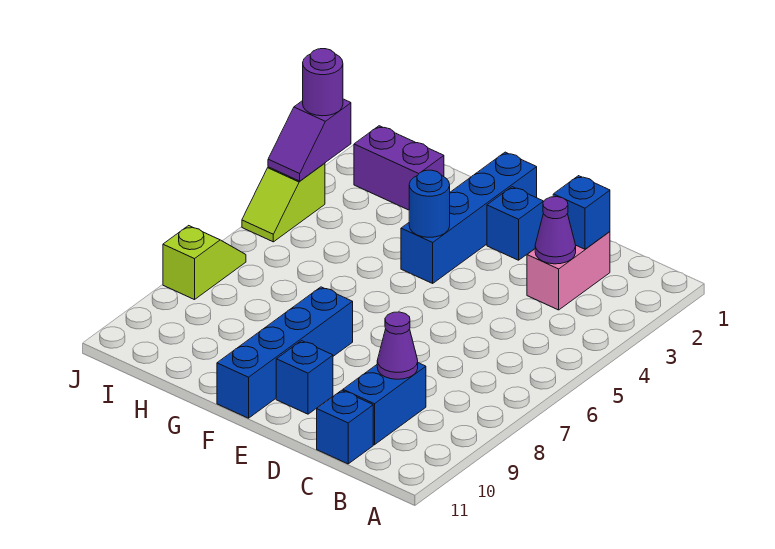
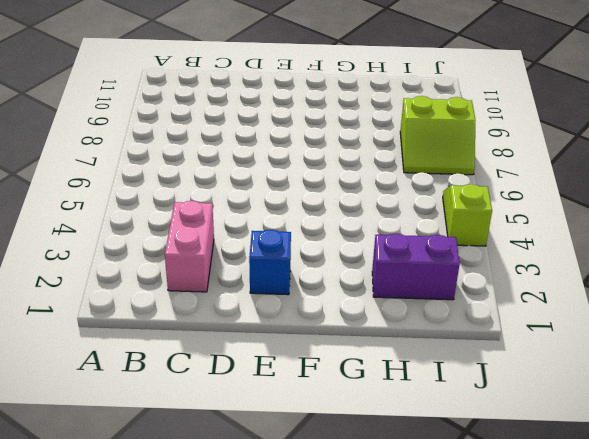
lime slope I7:J8 level 1 top 8 -> lime slope J7:J8 level 1 top 8
none -> blue brick C9:C10 level 1
none -> blue brick C11 level 1
none -> blue brick E10 level 1

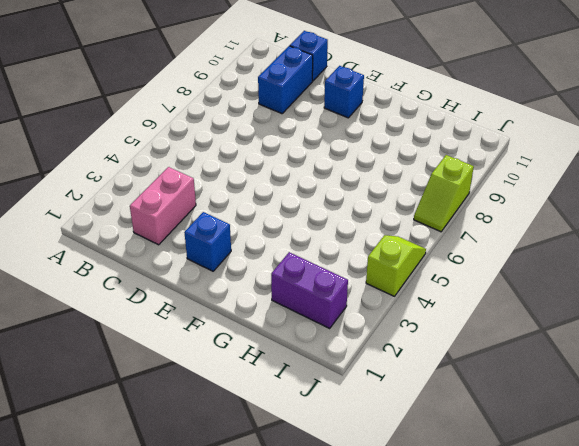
none -> blue brick F1:F4 level 1
none -> blue brick F8:F11 level 1
none -> blue brick C2 level 2

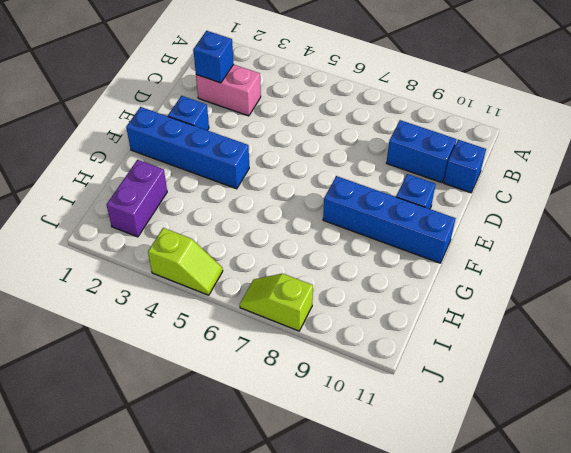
none -> purple cone C3 level 2
none -> purple cone C9 level 2
none -> blue round brick F4 level 2

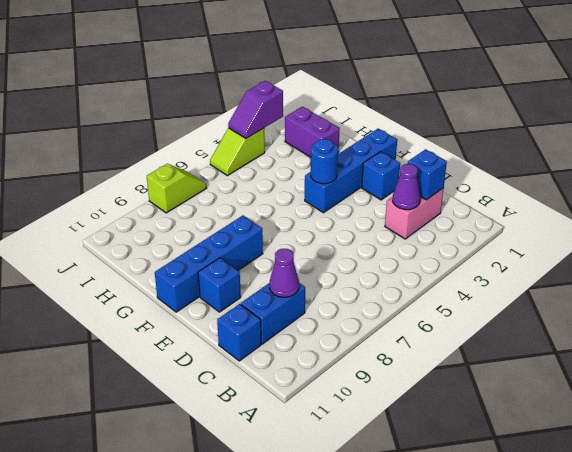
none -> purple round brick J3 level 3

